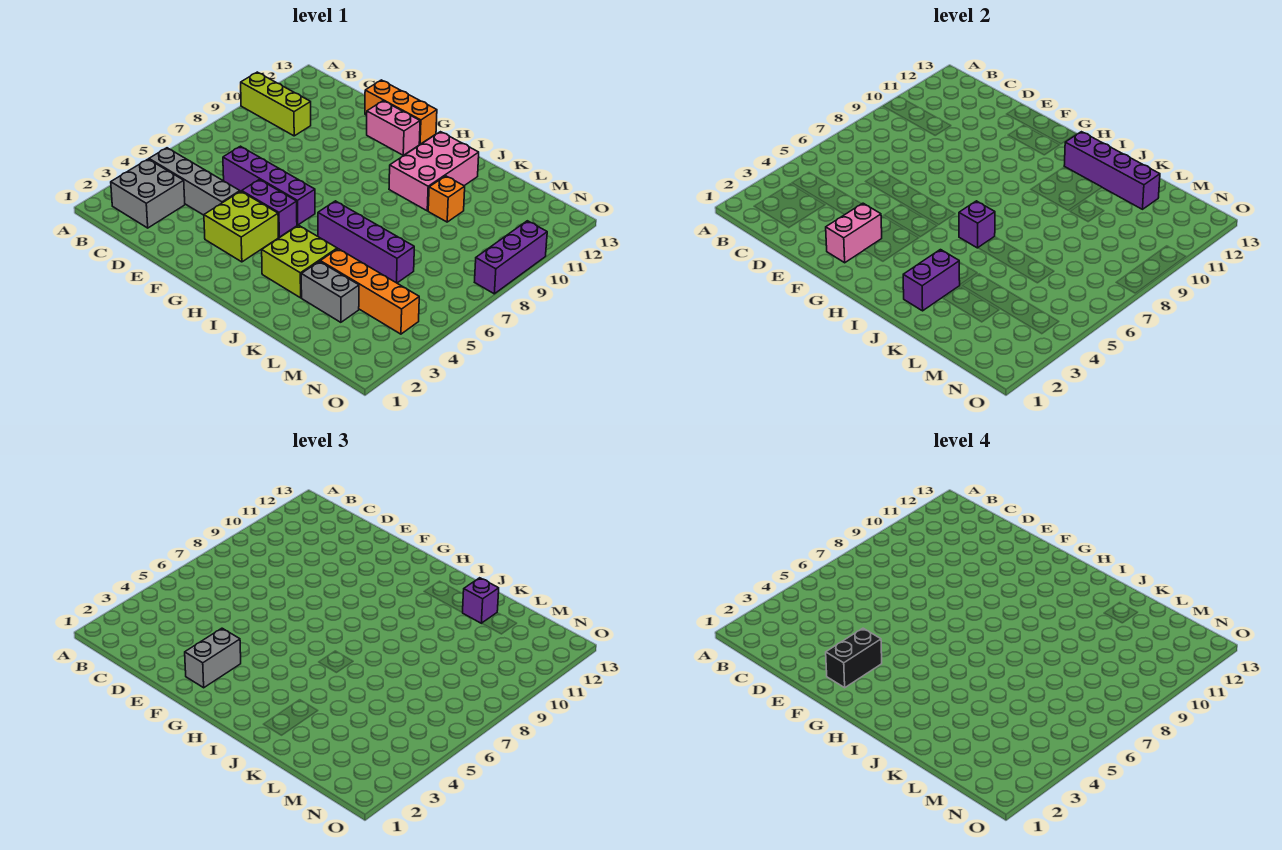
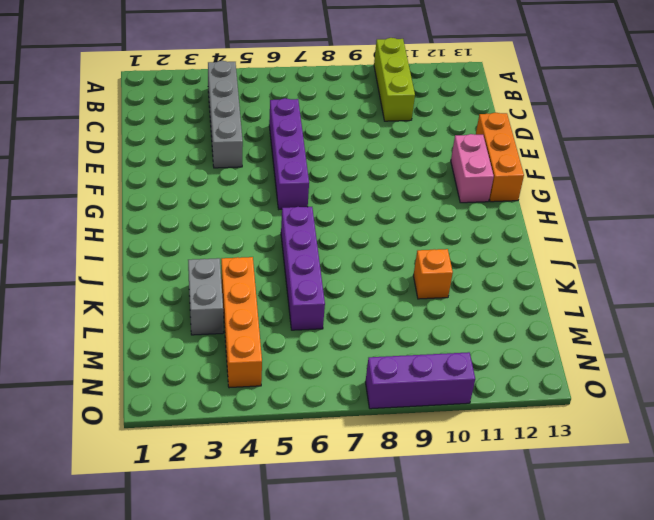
none -> grey brick B2:C3 level 1
none -> lime brick F3:G4 level 1
none -> purple brick F5:G5 level 1

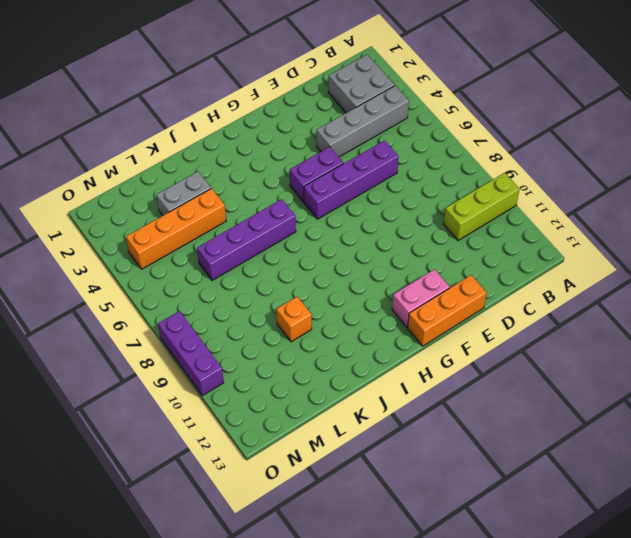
none -> lime brick F3:G4 level 1
none -> lime brick I3:J4 level 1
none -> pink brick I10:J12 level 1

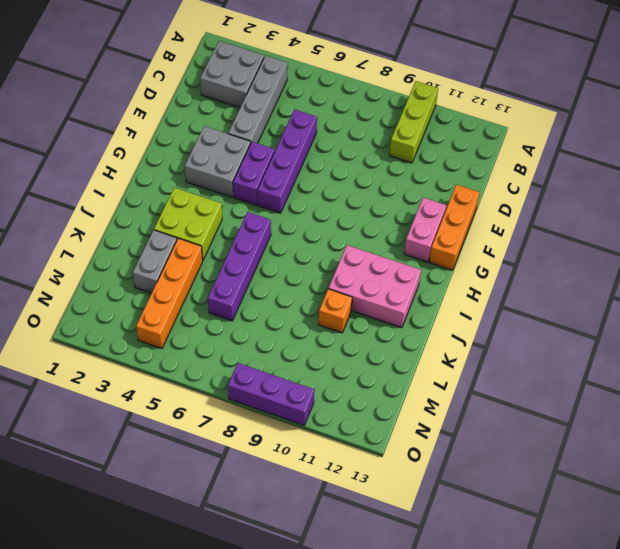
grey brick F3:G4 level 1 -> lime brick F3:G4 level 1
none -> pink brick F2:F3 level 2
none -> purple brick I6 level 2
none -> purple brick I12:L12 level 2

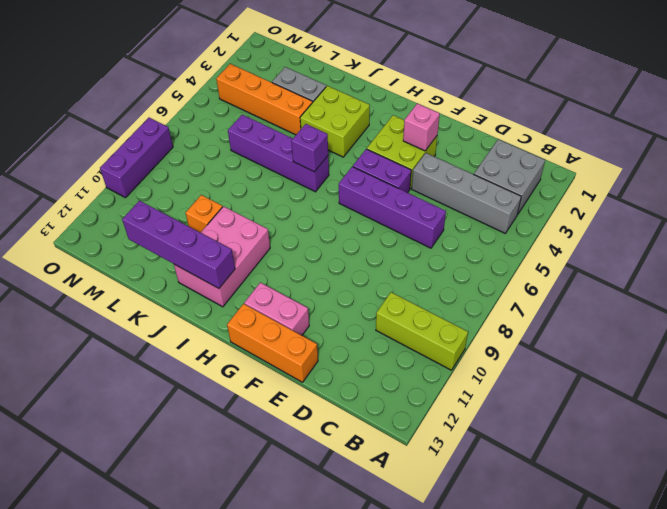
pink brick F3 level 2 -> pink brick F2:F3 level 2
none -> purple brick J2:J3 level 2
none -> grey brick F2:F3 level 3
none -> purple brick K12 level 3

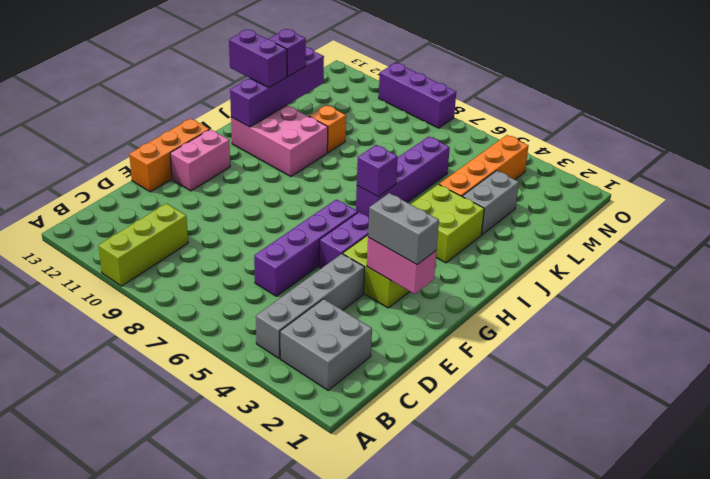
purple brick J12:J13 level 3 -> purple brick J2:J3 level 2
none -> black brick F2:F3 level 4

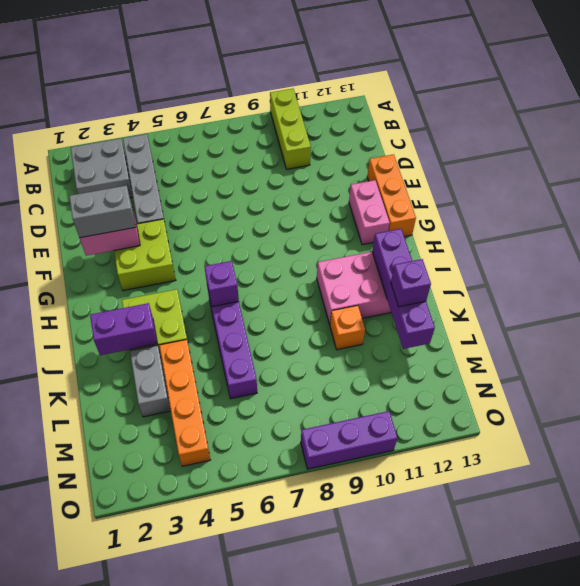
none -> purple brick D6:G6 level 1
none -> purple brick F5:G5 level 1
none -> black brick F2:F3 level 4

